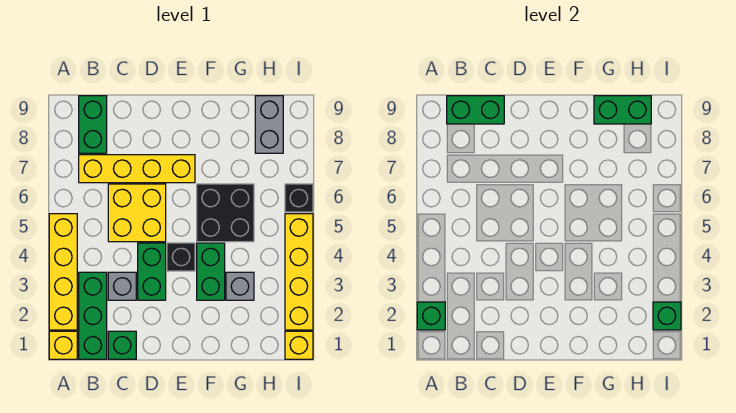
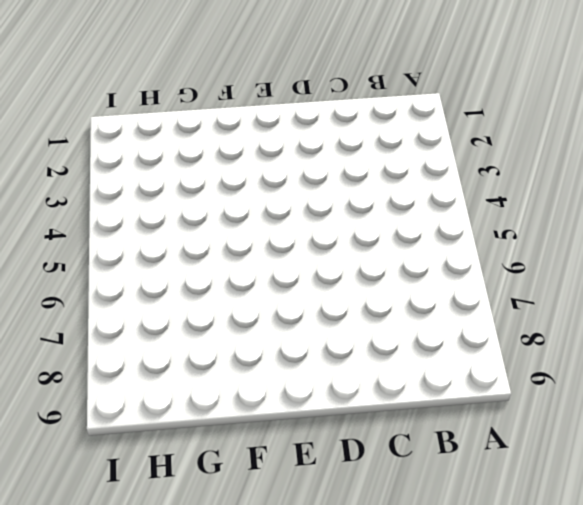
none -> yellow brick A1 level 1
none -> yellow brick A2:A5 level 1
none -> green brick B1:B3 level 1

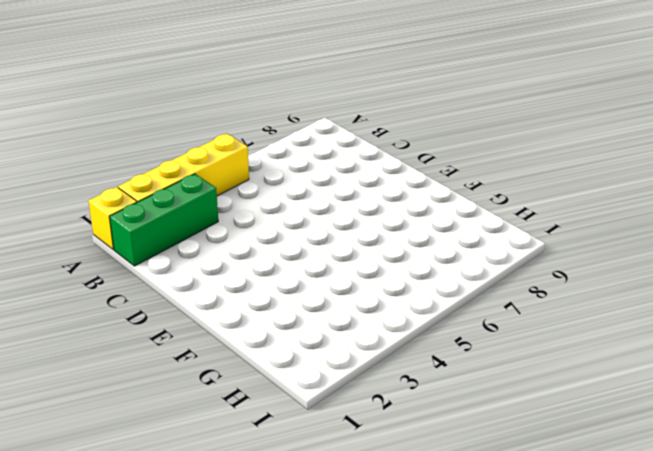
none -> yellow brick B7:E7 level 1
none -> green brick B8:B9 level 1
none -> green brick C1 level 1

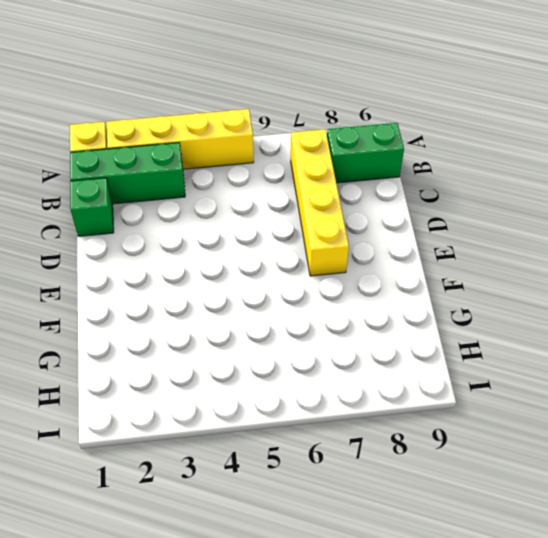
none -> grey brick C3 level 1
none -> yellow brick C5:D6 level 1
none -> green brick D3:D4 level 1

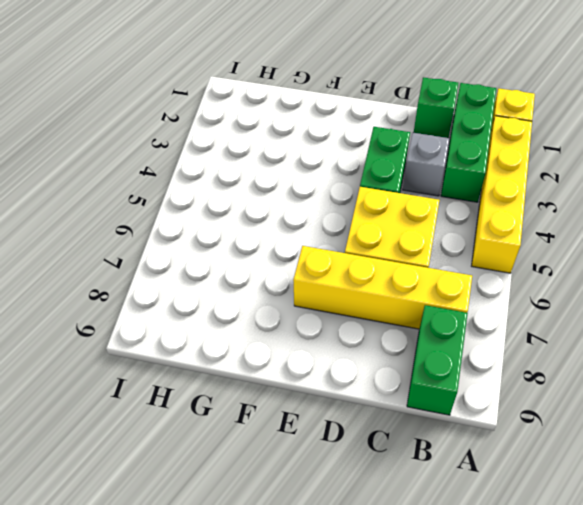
none -> black brick E4 level 1
none -> green brick F3:F4 level 1
none -> black brick F5:G6 level 1

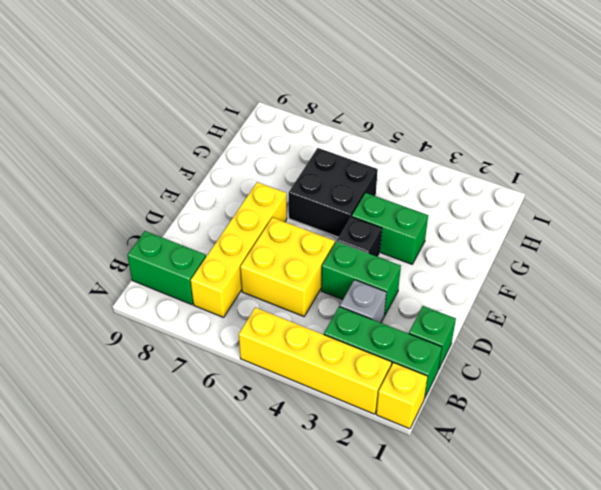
none -> grey brick G3 level 1
none -> grey brick H8:H9 level 1
none -> yellow brick I1 level 1

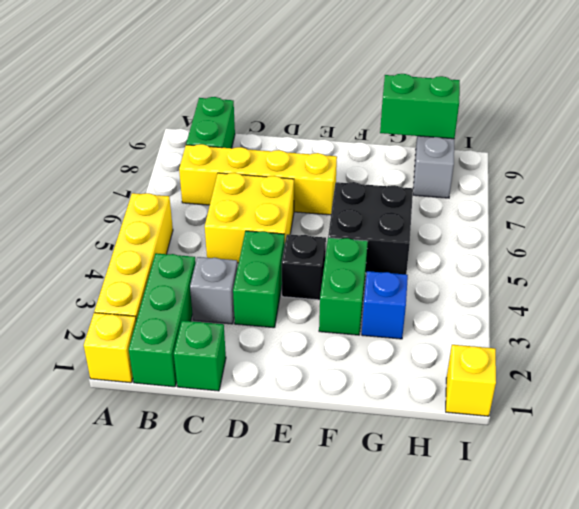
blue brick G3 level 1 -> grey brick G3 level 1
none -> yellow brick I2:I5 level 1
none -> black brick I6 level 1
none -> green brick A2 level 2

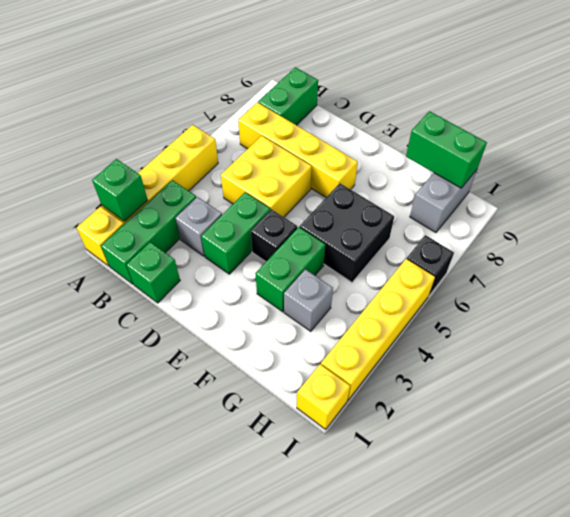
none -> green brick B9:C9 level 2
none -> green brick I2 level 2

